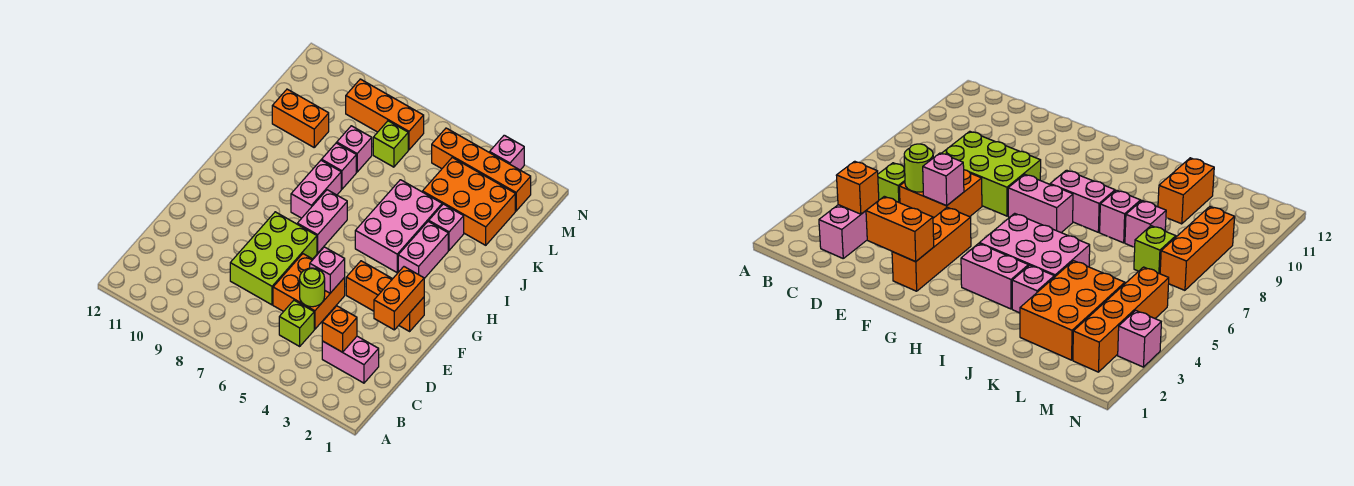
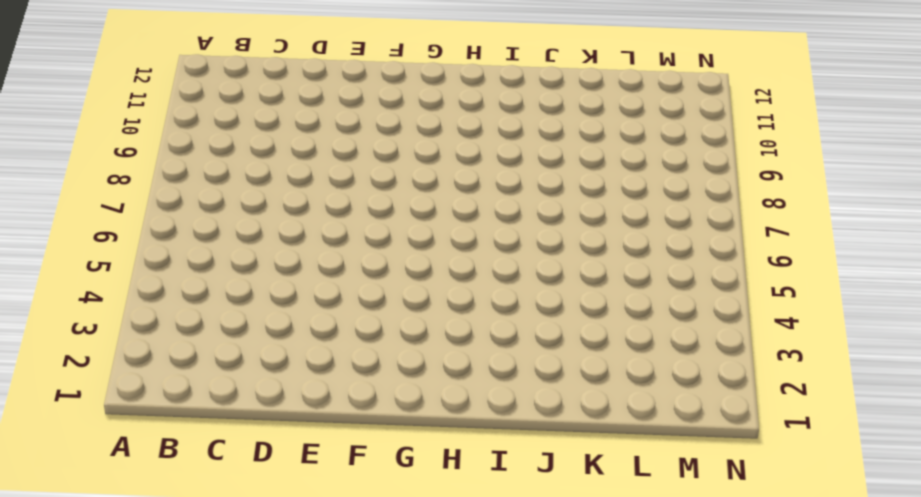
none -> pink brick C2:C3 level 1
none -> lime brick C5 level 1
none -> orange brick D5:E6 level 1

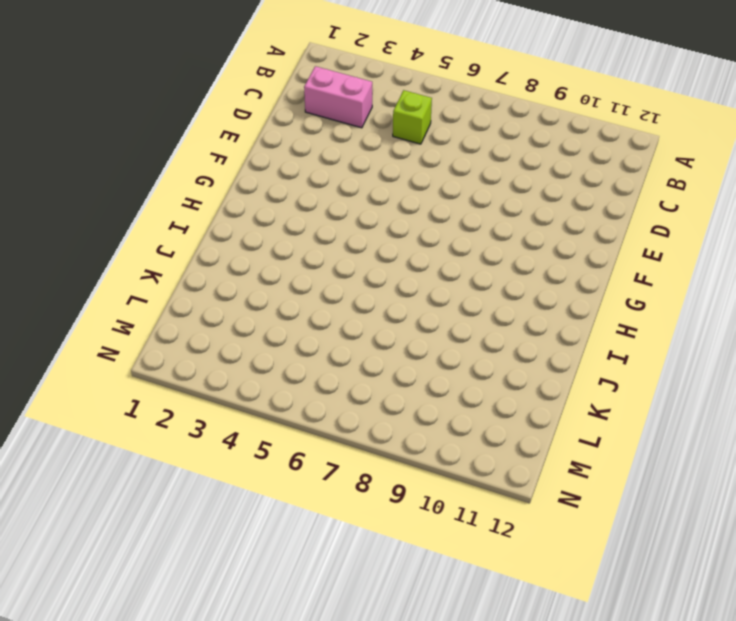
none -> orange brick D5:E6 level 1
none -> lime brick D7:F8 level 1
none -> orange brick F2:F4 level 1

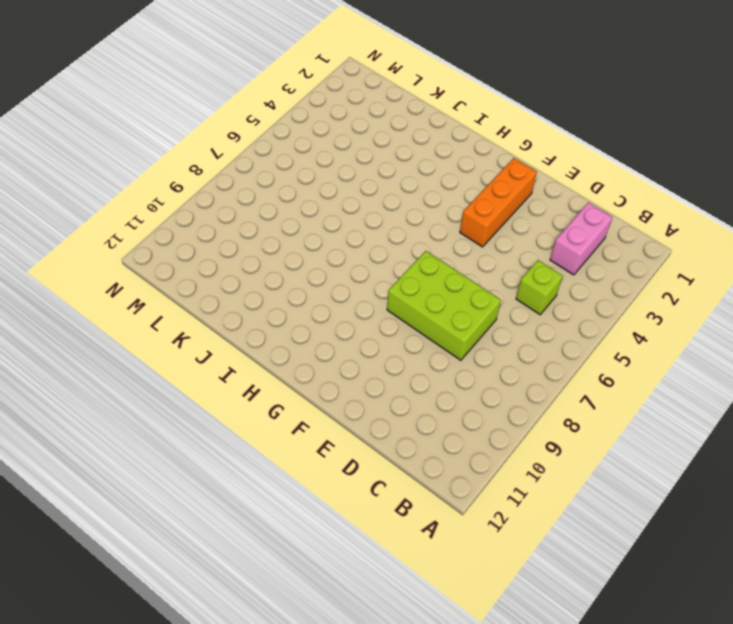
none -> orange brick D5:E6 level 1
none -> pink brick G7:H7 level 1
none -> pink brick H3:I3 level 1

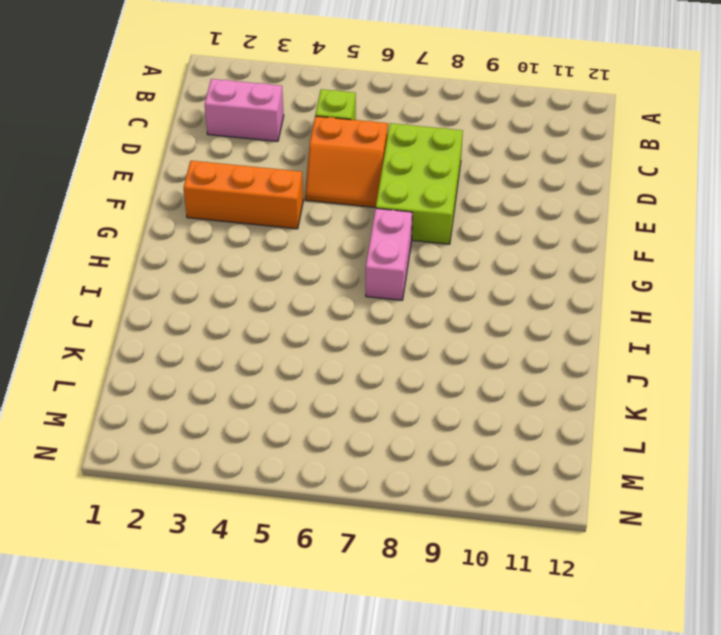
orange slope D5:E6 level 1 top D -> orange brick D5:E6 level 1
none -> pink brick H3:I3 level 1
none -> pink brick H4:J5 level 1
none -> pink brick H8:I8 level 1

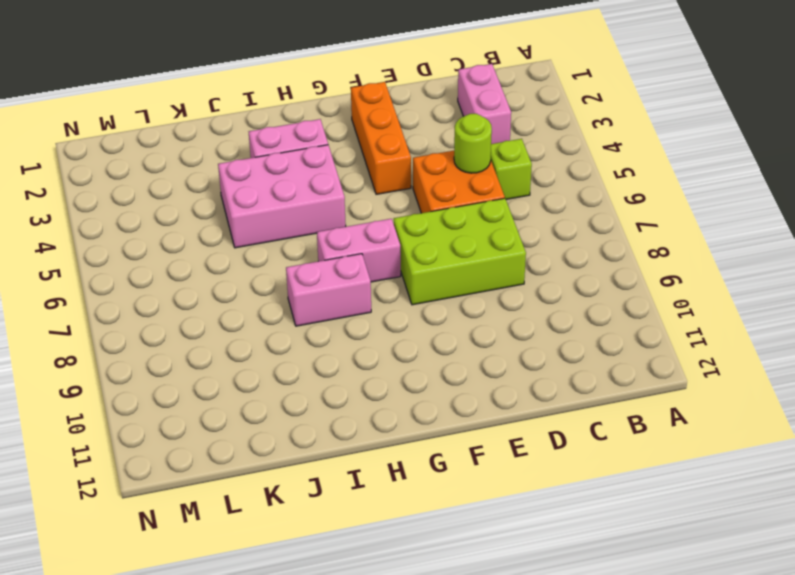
none -> pink brick J3 level 1
none -> pink brick J8 level 1
none -> orange brick K2:L4 level 1

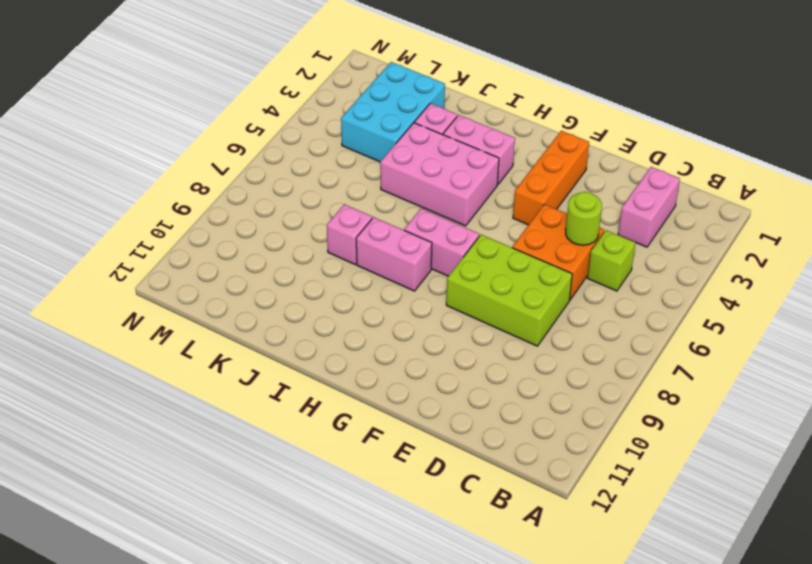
cyan brick K2:L4 level 1 -> orange brick K2:L4 level 1
none -> pink brick K8 level 1
none -> orange brick K10:K11 level 1
none -> lime brick L7 level 1

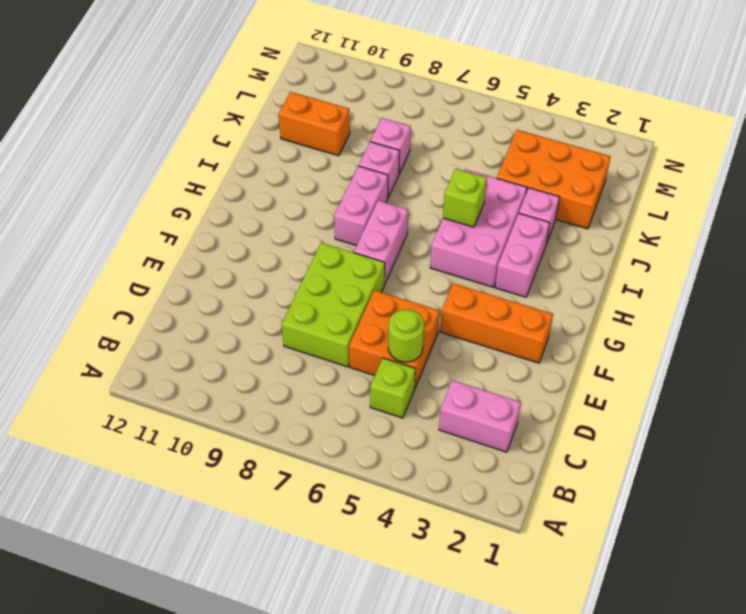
lime brick I5 level 2 -> lime brick L7 level 1
none -> orange brick M2:M5 level 1
none -> orange brick M7:M9 level 1
none -> pink brick N3 level 1

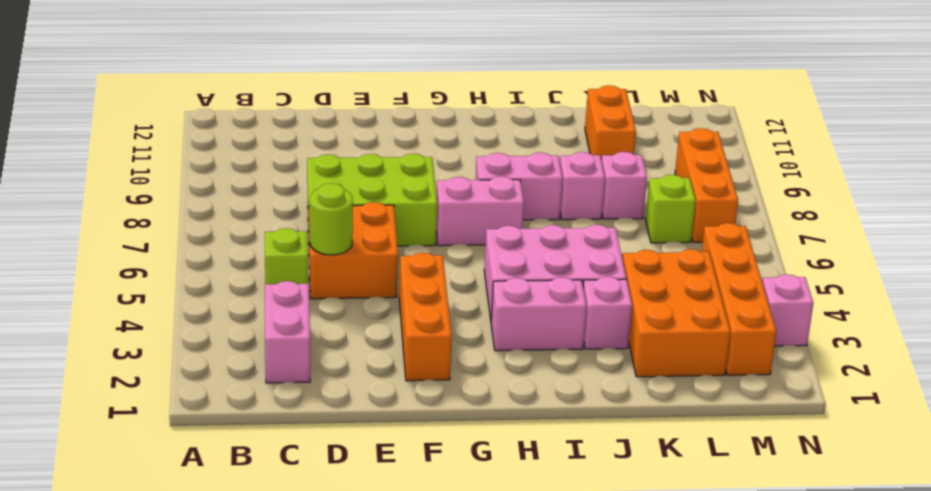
none -> orange brick C3 level 2
none -> orange brick E2:F2 level 2
none -> pink brick E5 level 2

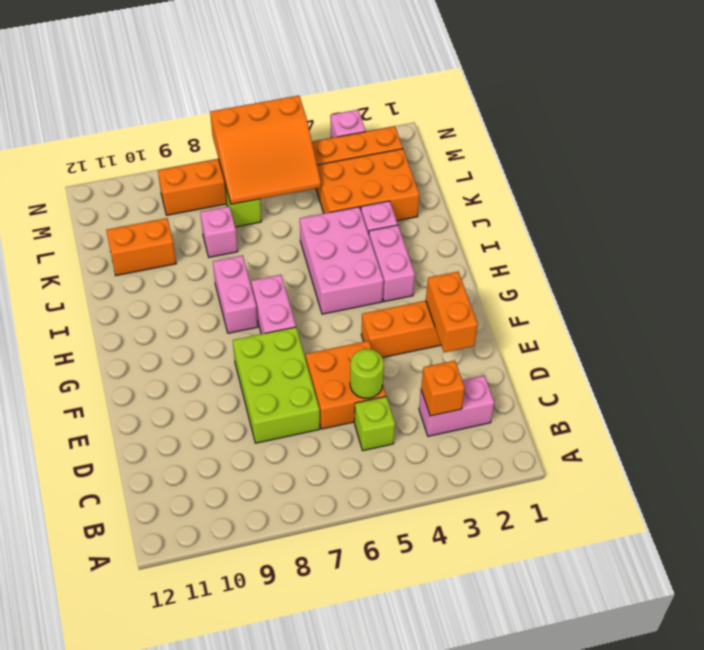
orange slope L5:N7 level 2 top N -> none
none -> pink brick J8 level 1
none -> pink brick E5 level 2

